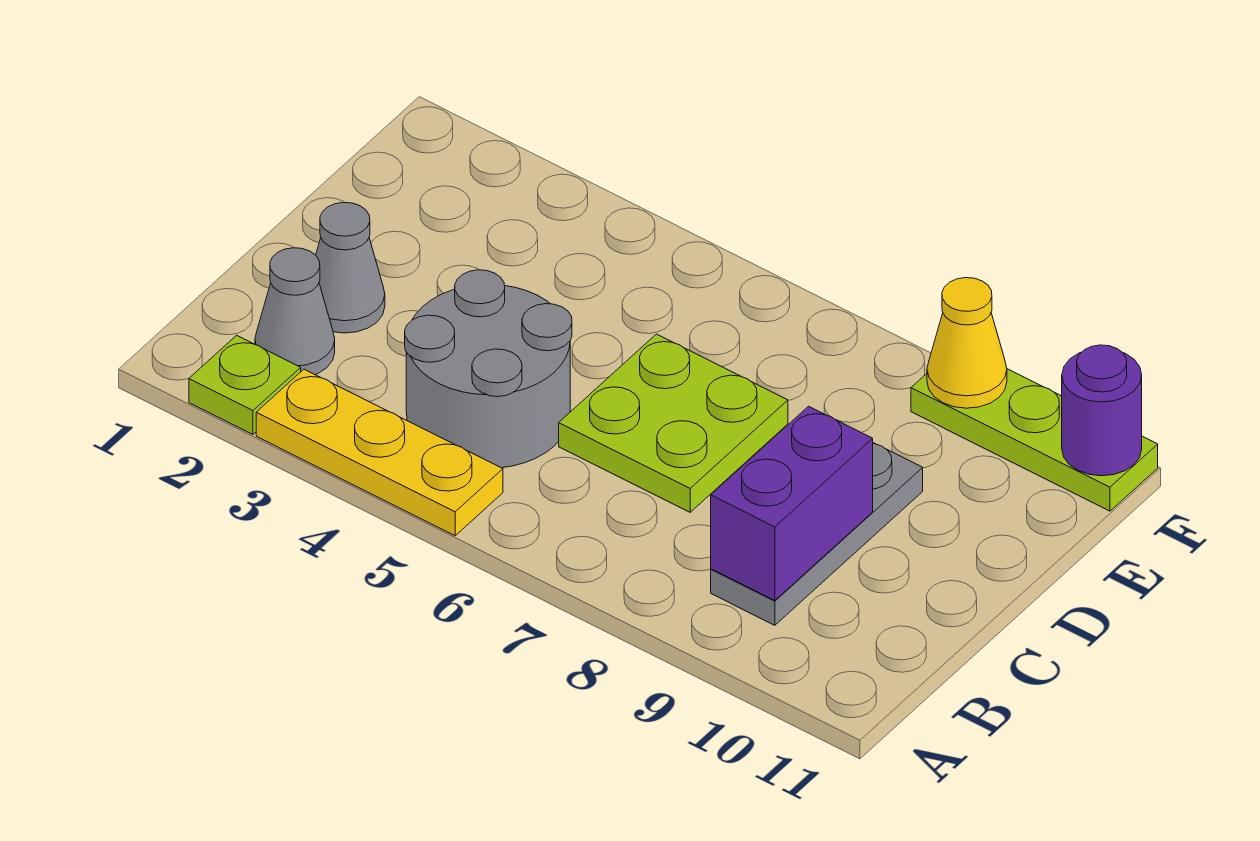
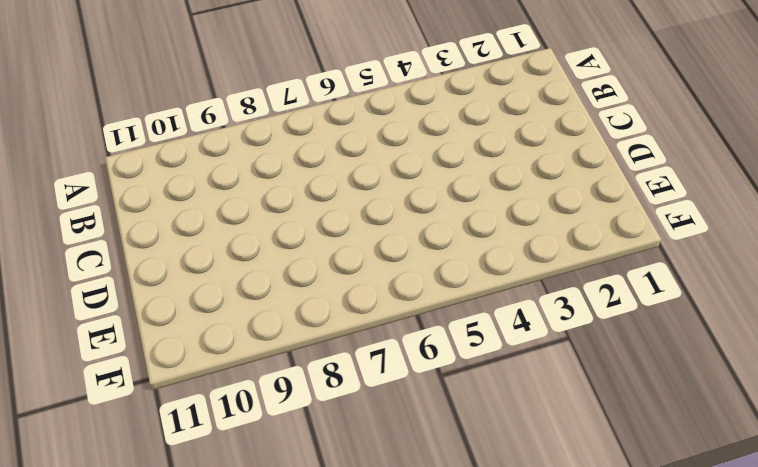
none -> lime plate A2 level 1
none -> yellow plate A3:A5 level 1

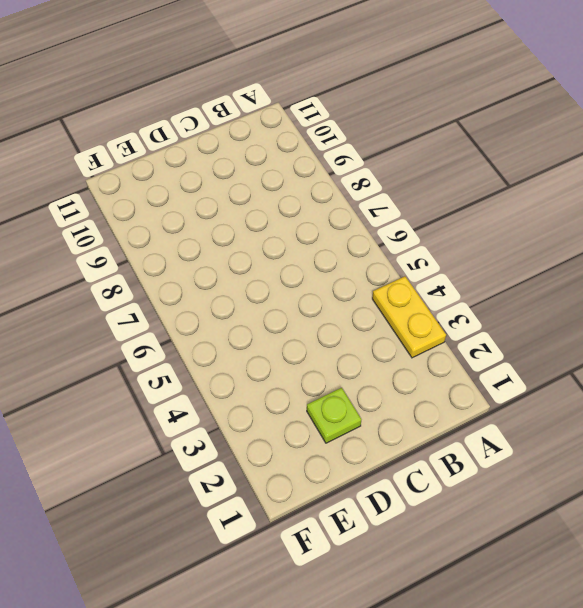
yellow plate A3:A4 level 1 -> yellow plate A3:A5 level 1
lime plate D2 level 1 -> lime plate A2 level 1
none -> grey cone B2 level 1
none -> grey round brick B4:C5 level 1

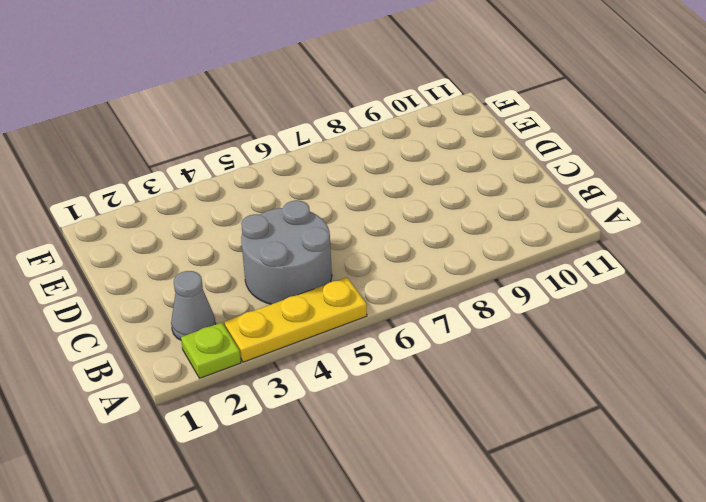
none -> grey plate B9:D9 level 1
none -> grey cone C2 level 1

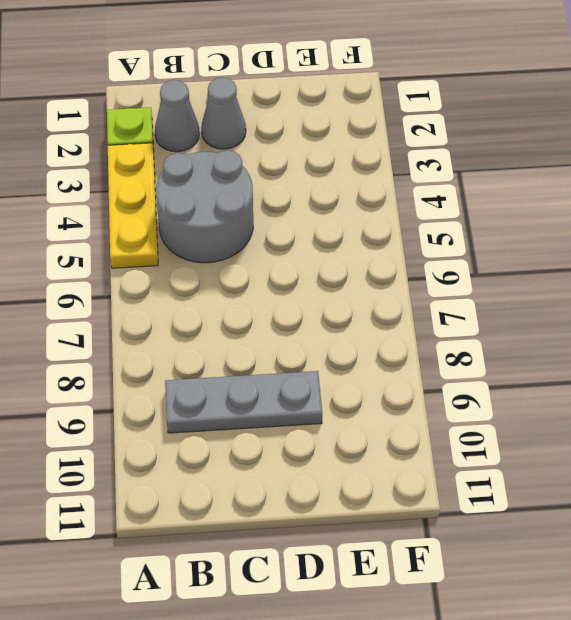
none -> lime plate C6:D7 level 1
none -> lime plate F9:F11 level 1

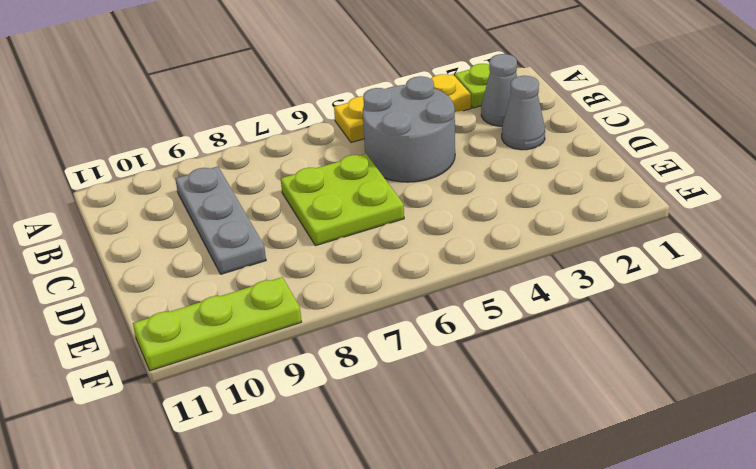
none -> purple brick B9:C9 level 2
none -> yellow cone F9 level 2

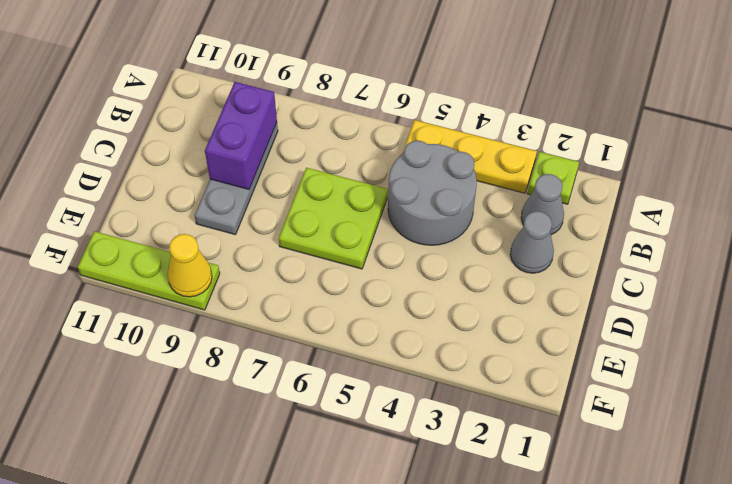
none -> purple round brick F11 level 2

